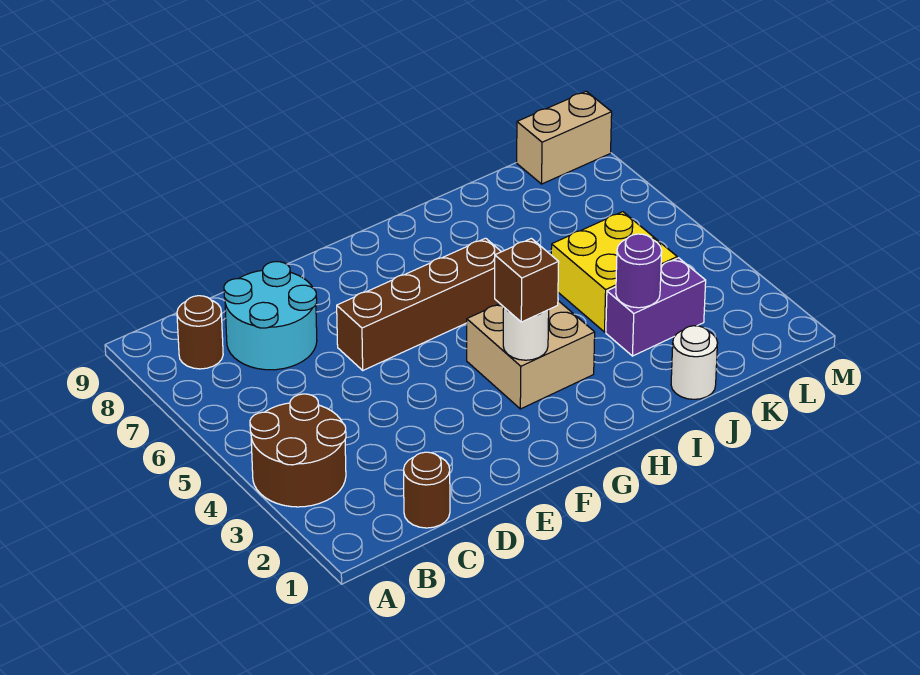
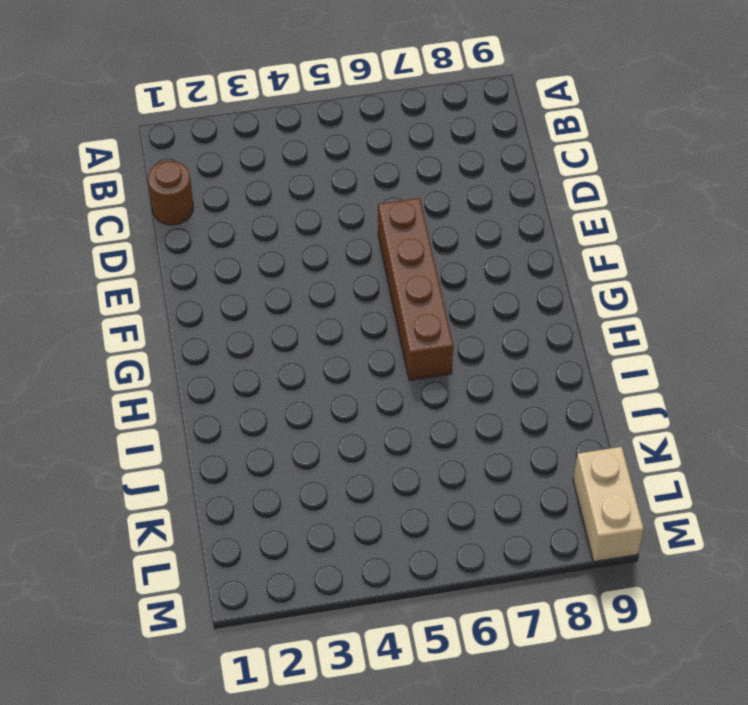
none -> brown round brick A3:B4 level 1
none -> brown round brick B8 level 1
none -> cyan round brick C7:D8 level 1

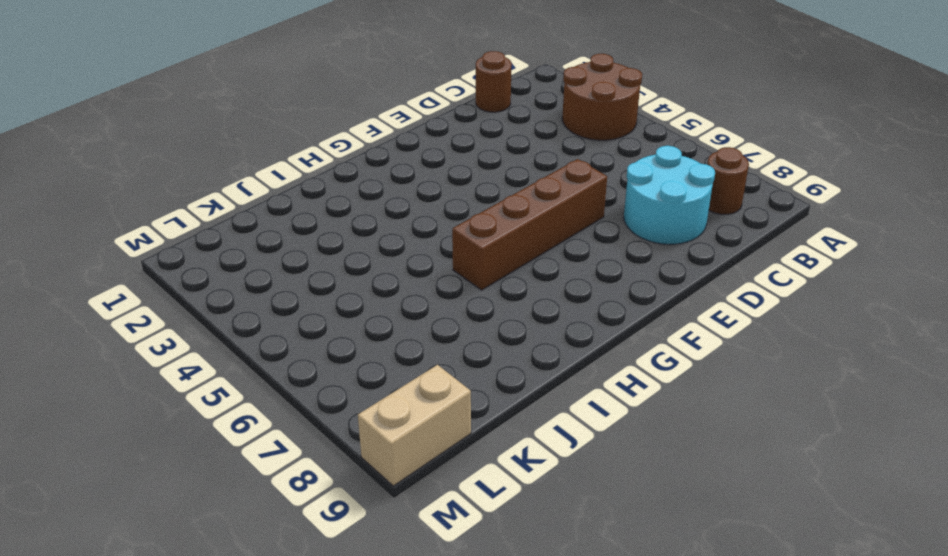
none -> tan brick G3:H4 level 1
none -> white round brick J1 level 1
none -> purple brick J3:K3 level 1

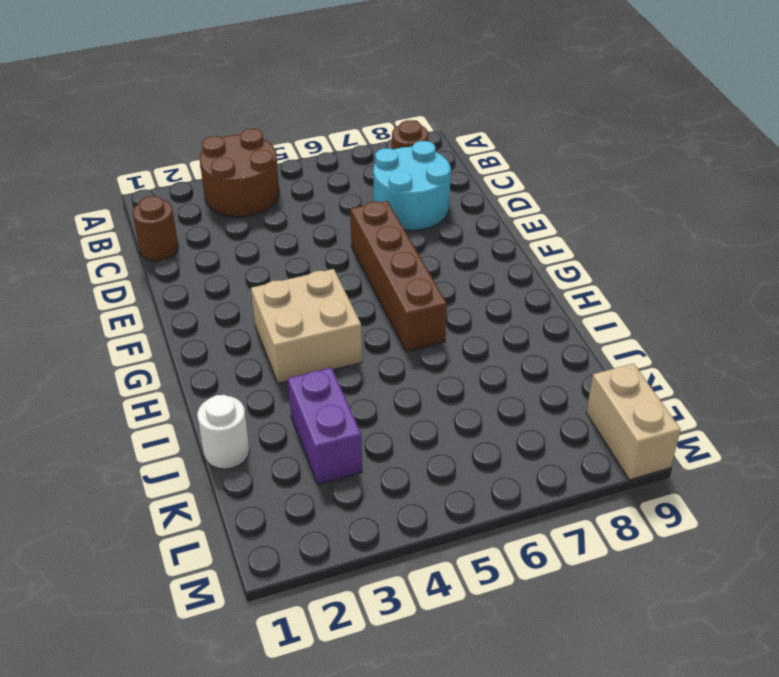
none -> yellow brick J4:K5 level 1
none -> white round brick G3 level 2
none -> purple round brick J3 level 2

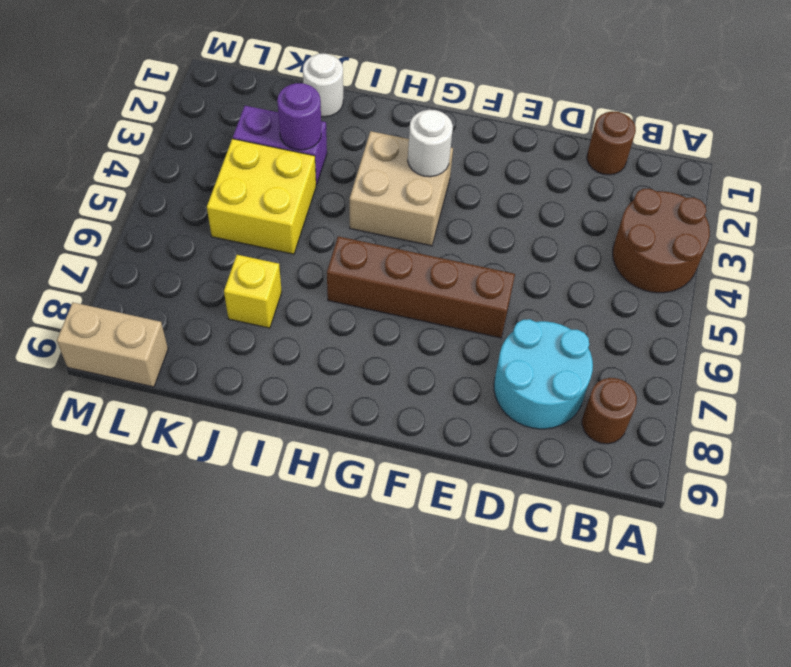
yellow brick J7 level 1 -> none
none -> brown brick G3 level 3

